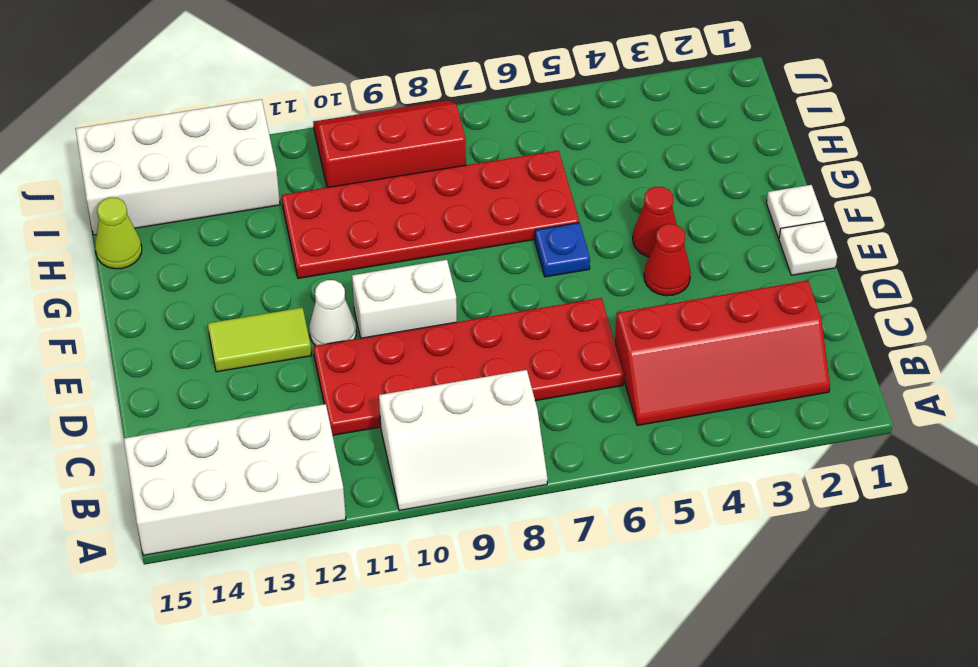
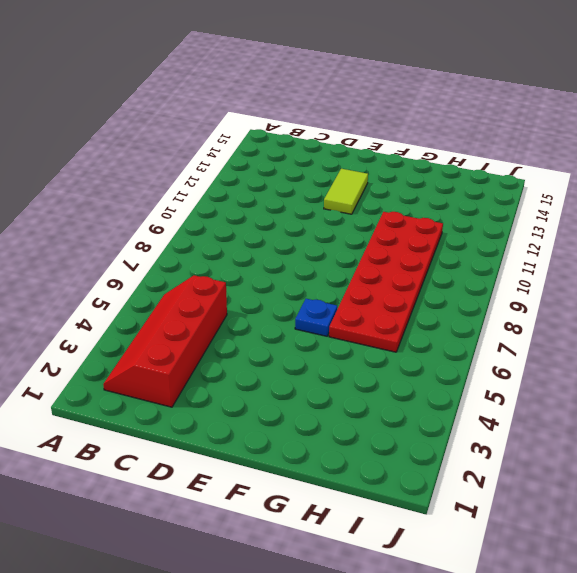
none -> white slope A8:B10 level 1 top B
none -> white brick A12:B15 level 1
none -> red plate C6:D11 level 1

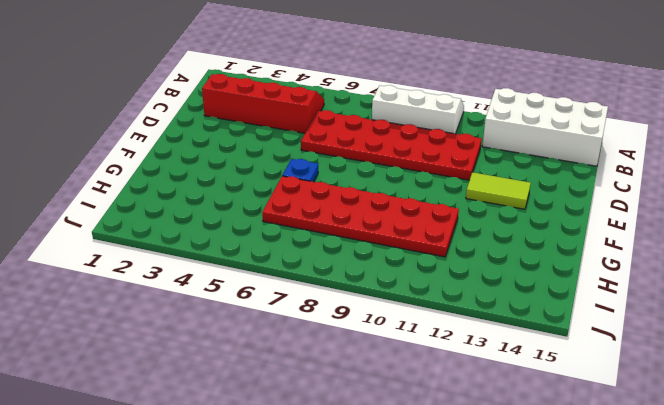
none -> white plate E1 level 1
none -> red cone E4 level 1
none -> white brick E9:E10 level 1

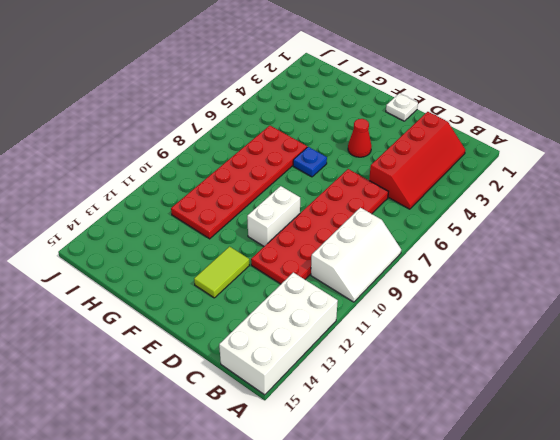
none -> white cone E11 level 1
none -> white plate F1 level 1
none -> red cone F4 level 1

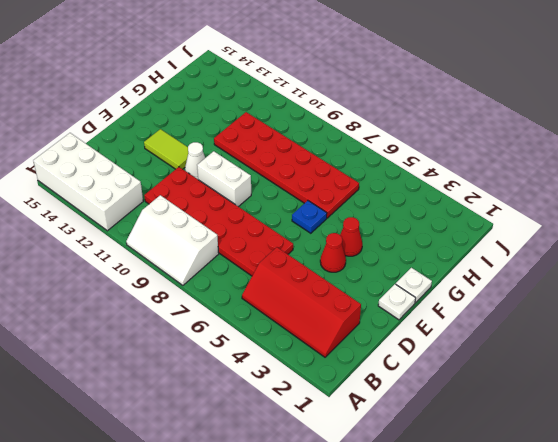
none -> lime cone H15 level 1
none -> red slope I8:J10 level 1 top I
none -> white brick I12:J15 level 1

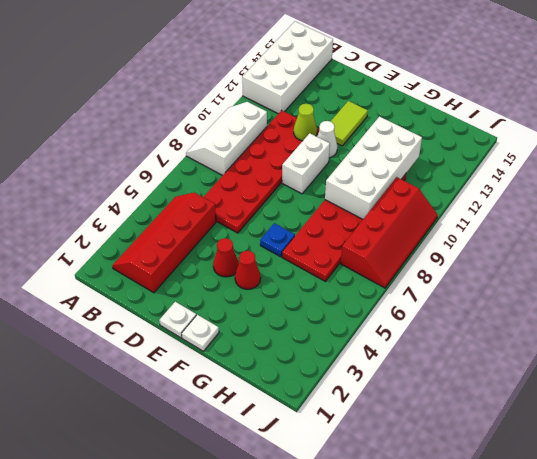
lime cone D11 level 2 -> lime cone H15 level 1
white brick G9:H12 level 2 -> white brick I12:J15 level 1
red slope I7:J10 level 1 top I -> red slope I8:J10 level 1 top I

